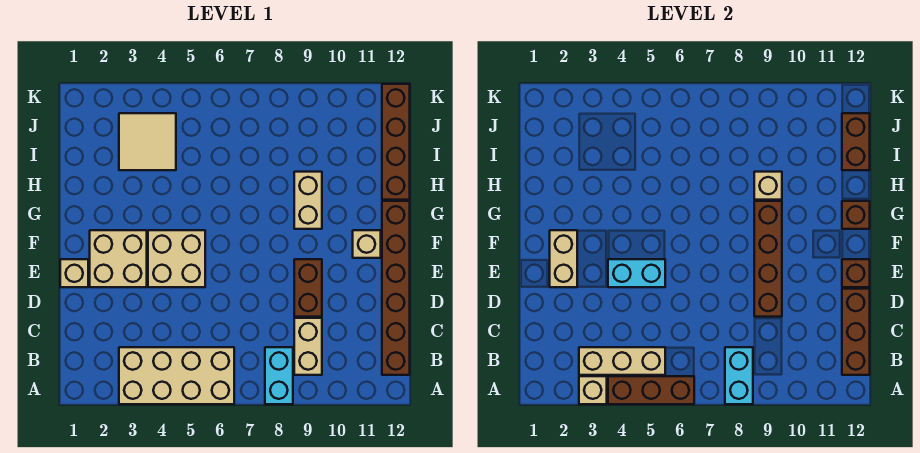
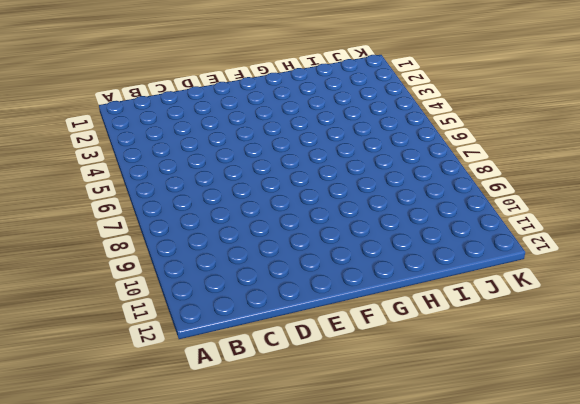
none -> tan brick A3:B6 level 1
none -> cyan brick A8:B8 level 1
none -> tan brick B9:C9 level 1

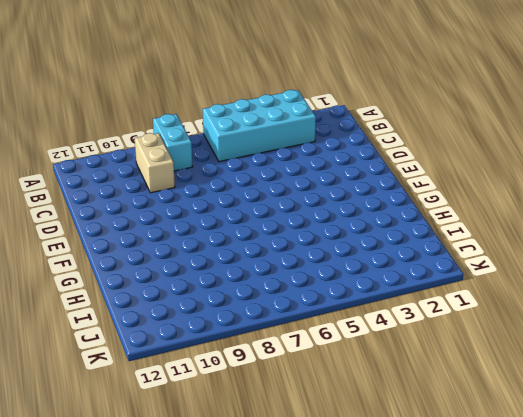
cyan brick A3:B6 level 1 -> tan brick A3:B6 level 1
none -> brown brick B12:G12 level 1
none -> brown brick D9:E9 level 1
none -> tan brick E1 level 1

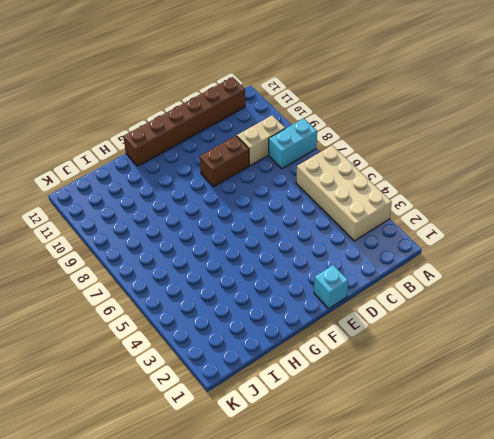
cyan brick E1 level 1 -> tan brick E1 level 1
none -> tan brick E2:F3 level 1
none -> tan brick E4:F5 level 1
none -> tan brick F11 level 1

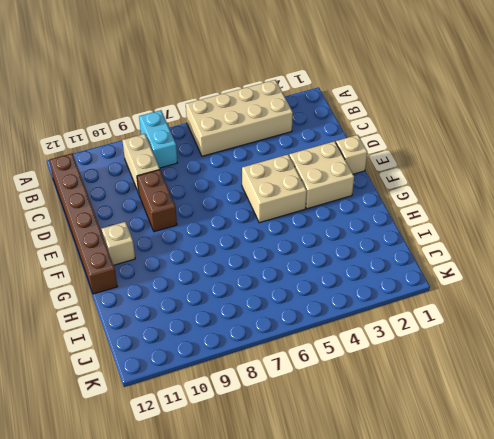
none -> tan brick G9:H9 level 1
none -> brown brick H12:K12 level 1
none -> tan tile I3:J4 level 1

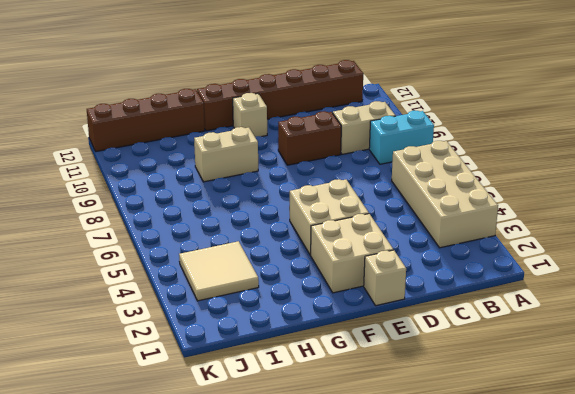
none -> tan brick A3 level 2
none -> brown brick A4:A6 level 2
none -> cyan brick A8:B8 level 2

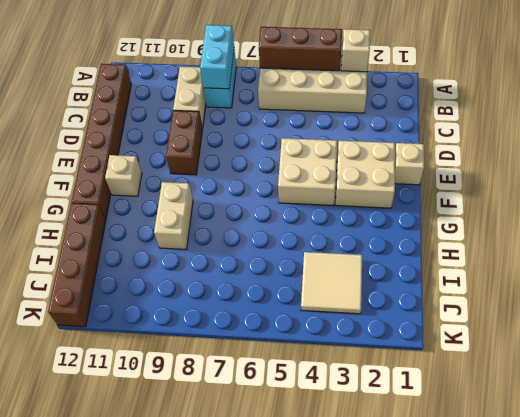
none -> tan brick B3:B5 level 2
none -> brown brick B12:D12 level 2
none -> brown brick D9:G9 level 2

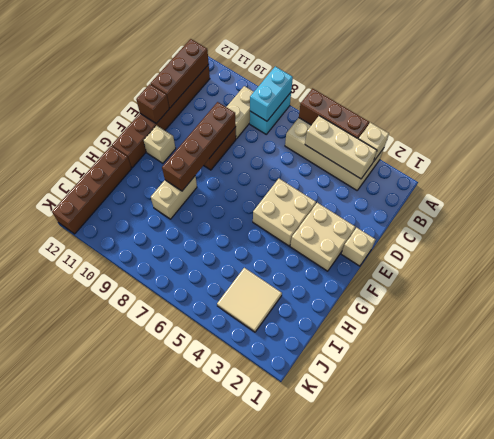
none -> tan brick E2:F2 level 2
none -> cyan brick E4:E5 level 2
none -> brown brick G12 level 2

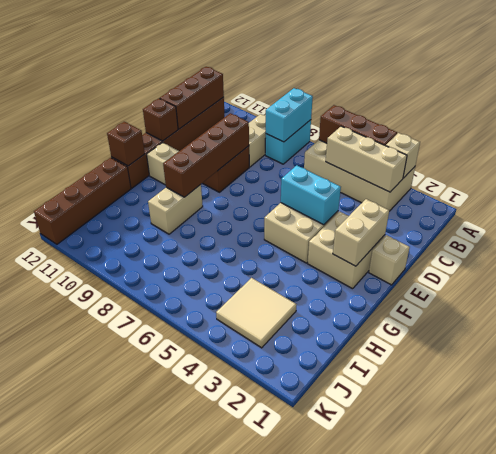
none -> tan brick H9 level 2
none -> brown brick I12:J12 level 2

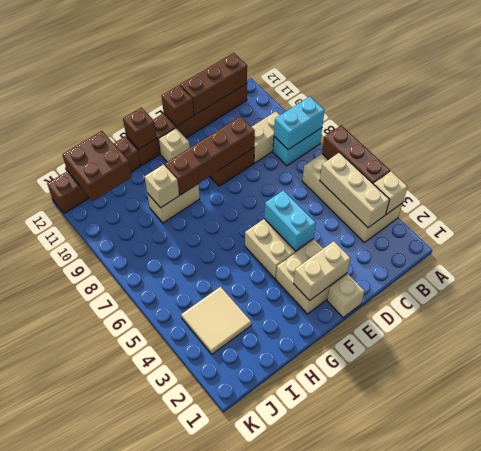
brown brick I11:J12 level 2 -> brown brick I12:J12 level 2

